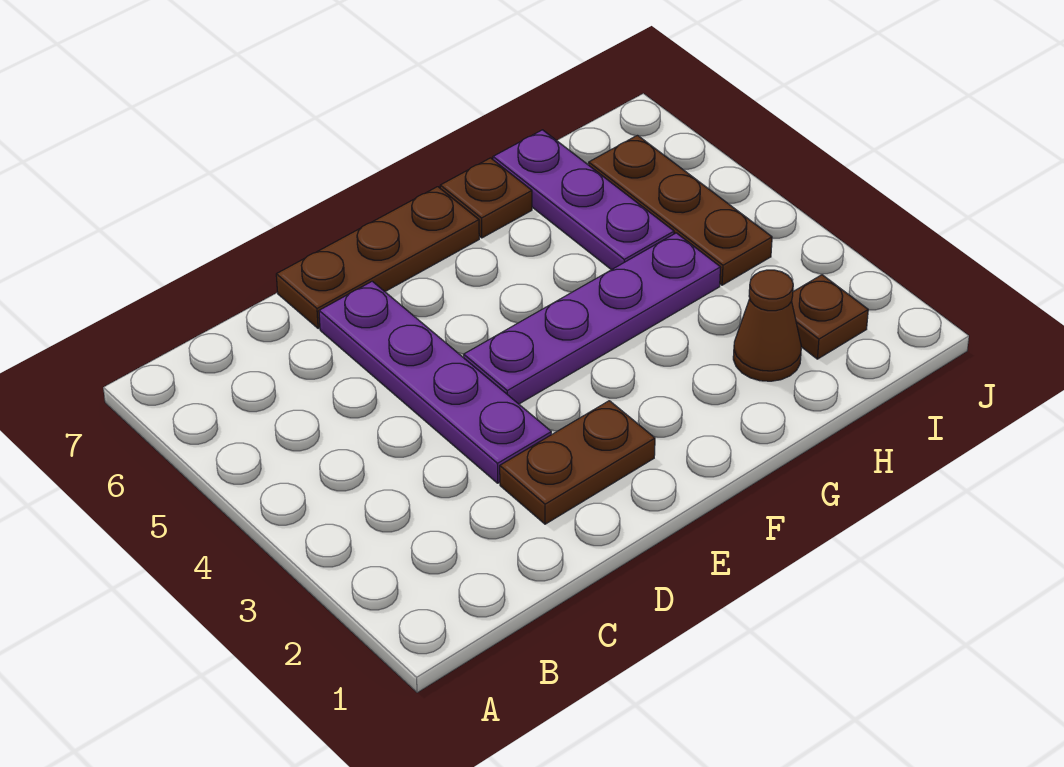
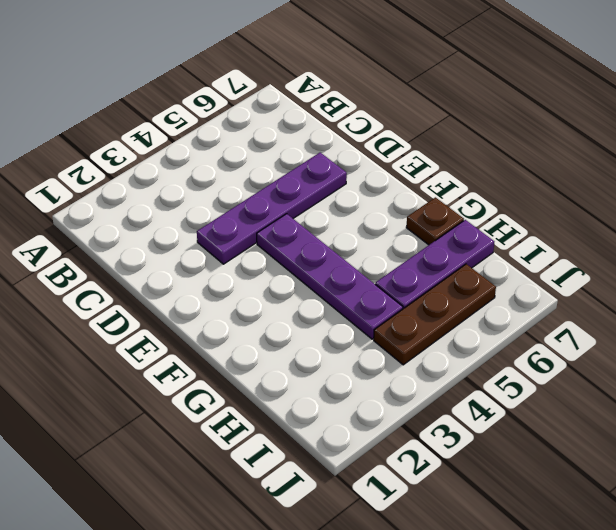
none -> brown plate D2:E2 level 1
none -> brown plate D7:F7 level 1

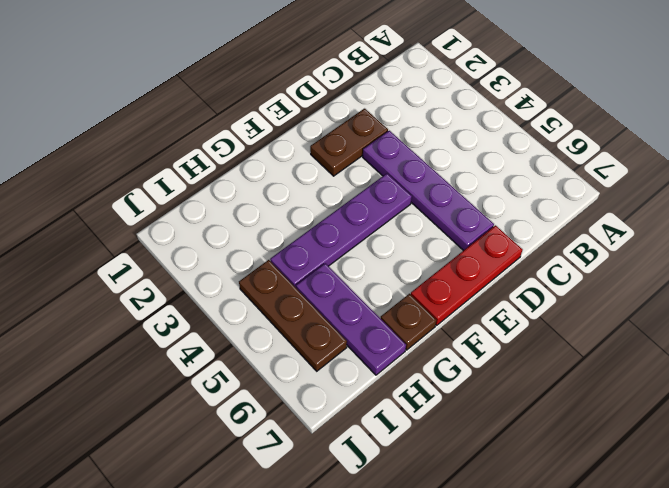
red plate D7:F7 level 1 -> brown plate D7:F7 level 1
none -> brown cone H2 level 1
none -> brown plate I2 level 1

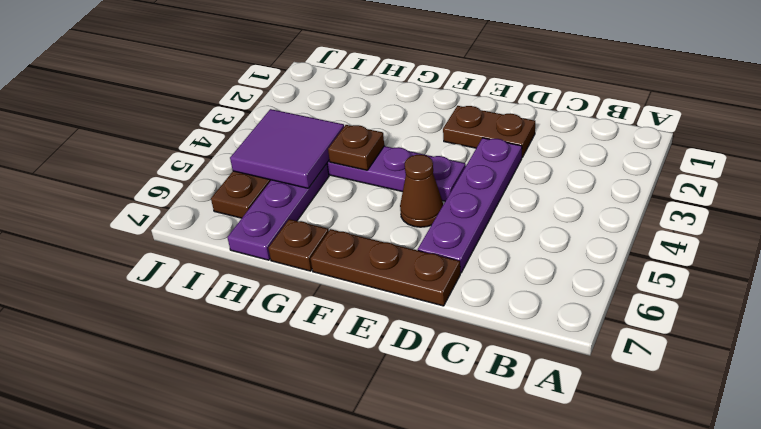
brown cone E5 level 1 -> brown cone H2 level 1
brown plate G4 level 2 -> brown plate I2 level 1
purple tile H4:I5 level 2 -> none

